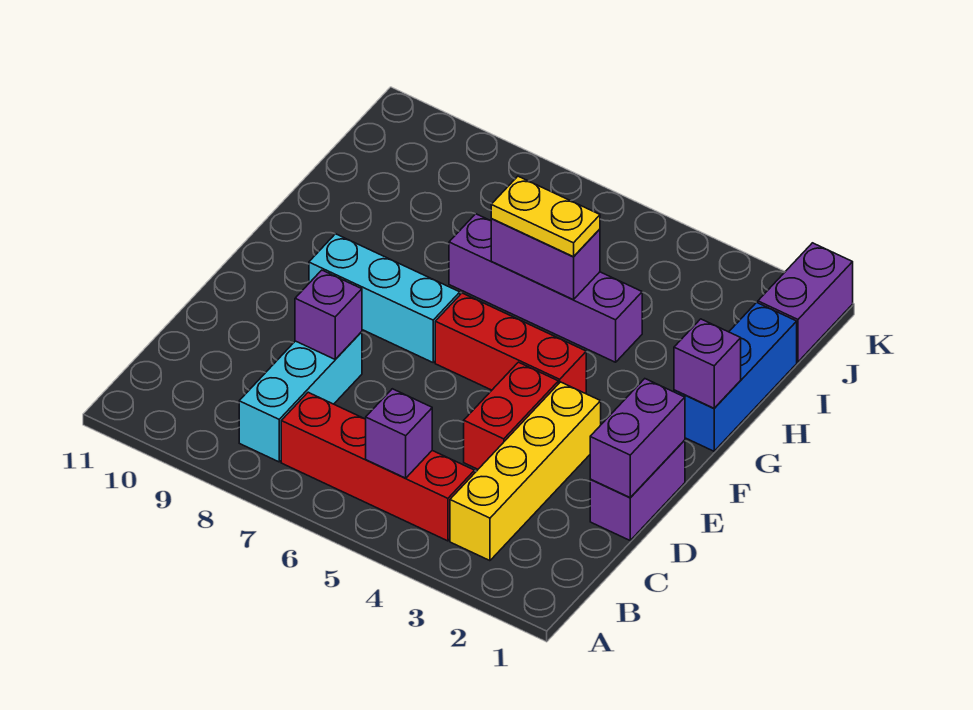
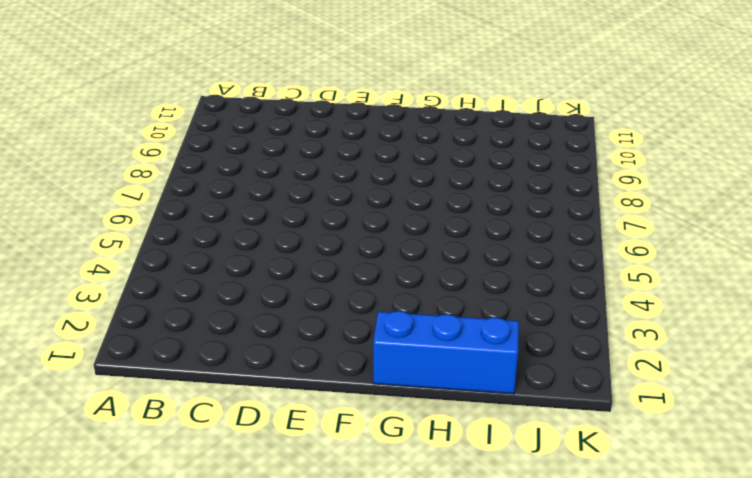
none -> yellow brick B3:E3 level 1
none -> red brick B4:B7 level 1
none -> cyan brick B8:D8 level 1

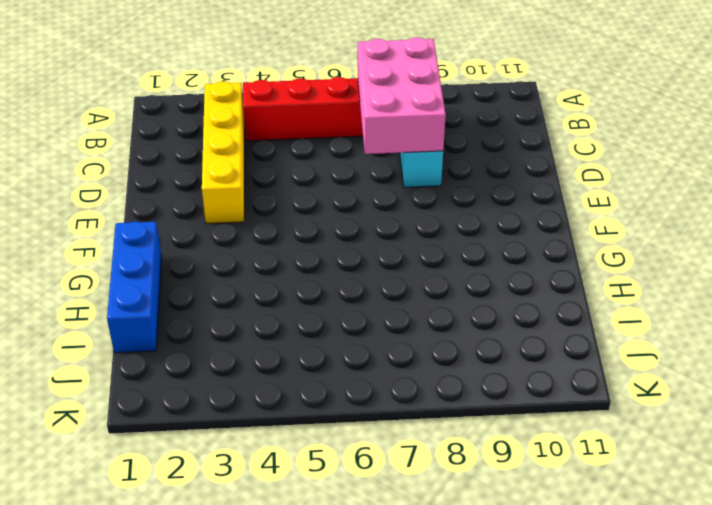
pink brick B7:D8 level 2 -> purple brick D8 level 2
none -> purple brick D1:E1 level 1
none -> red brick D4:E4 level 1
none -> red brick F4:F6 level 1

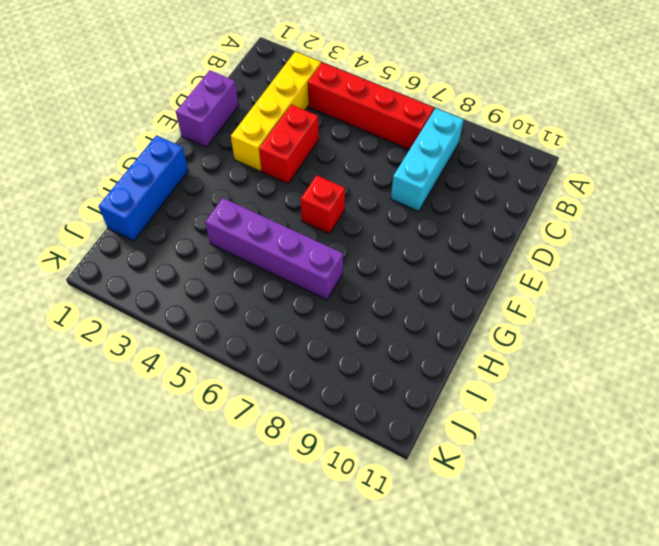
red brick F6 level 1 -> red brick F4:F6 level 1
none -> cyan brick F7:F9 level 1
none -> purple brick J1:K1 level 1
none -> purple brick B5 level 2

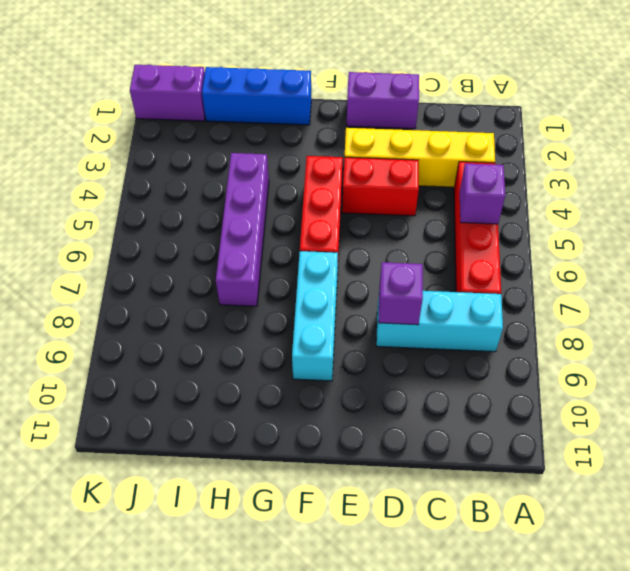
none -> purple brick D1:E1 level 2
none -> purple brick G1 level 2
none -> purple brick H5:H6 level 2

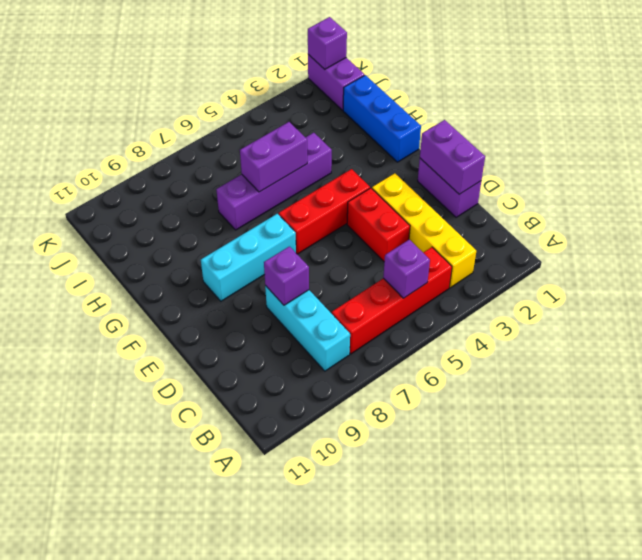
purple brick K1 level 2 -> purple brick G1 level 2
none -> yellow plate H5:H6 level 3

